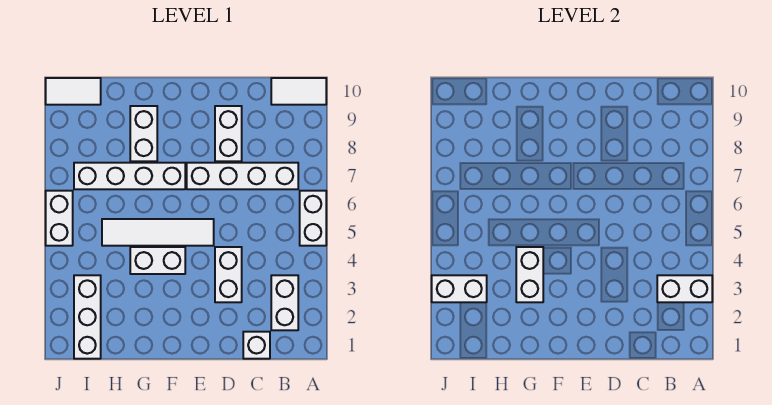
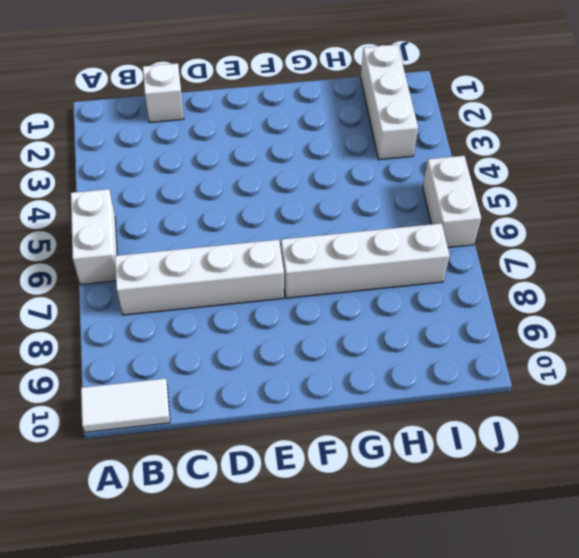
none -> white brick B2:B3 level 1
none -> white brick D3:D4 level 1
none -> white brick D8:D9 level 1

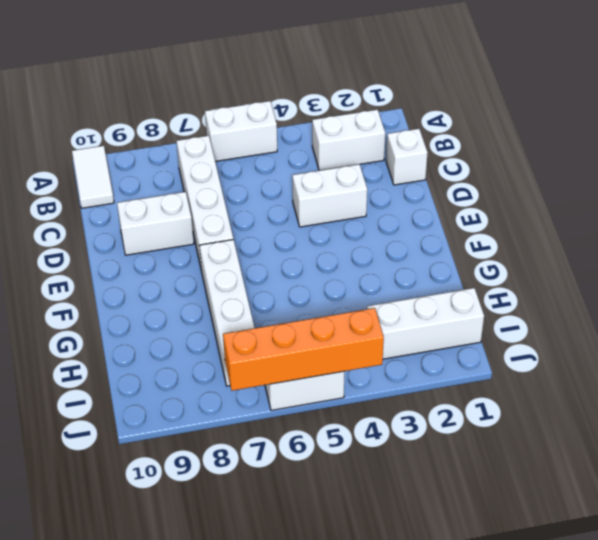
orange brick J4:J7 level 2 -> none
none -> white tile E5:H5 level 1
none -> white brick F4:G4 level 1
none -> white brick G8:G9 level 1

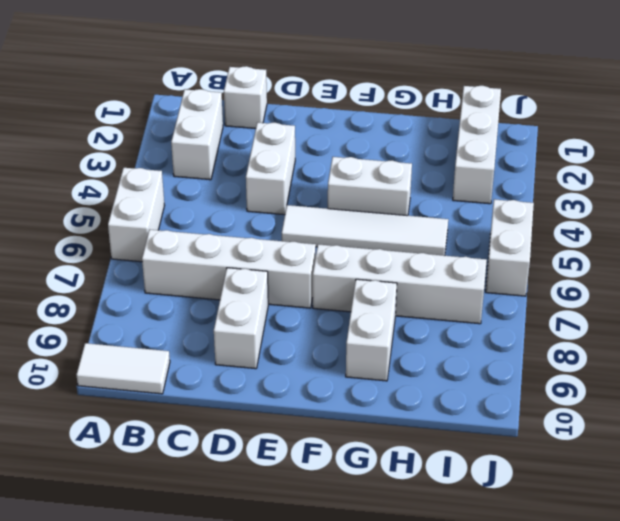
none -> white tile I10:J10 level 1
none -> white brick A3:B3 level 2
none -> white brick G3:G4 level 2

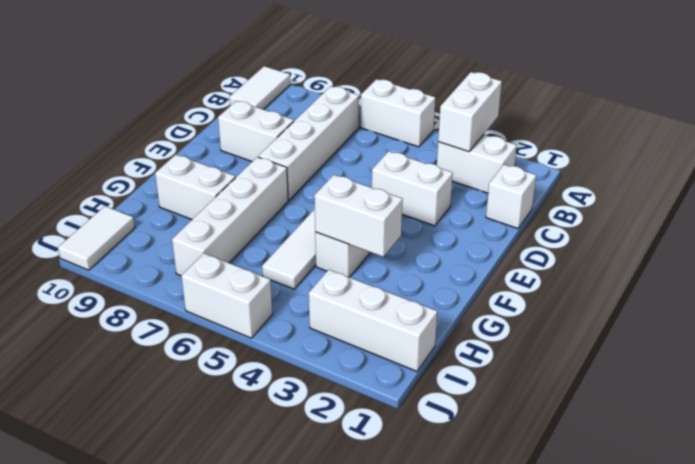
none -> white brick I3:J3 level 2

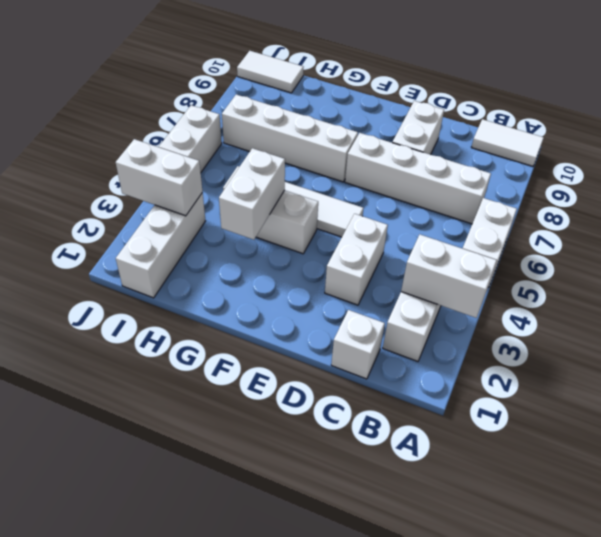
none -> white brick G8:G9 level 1

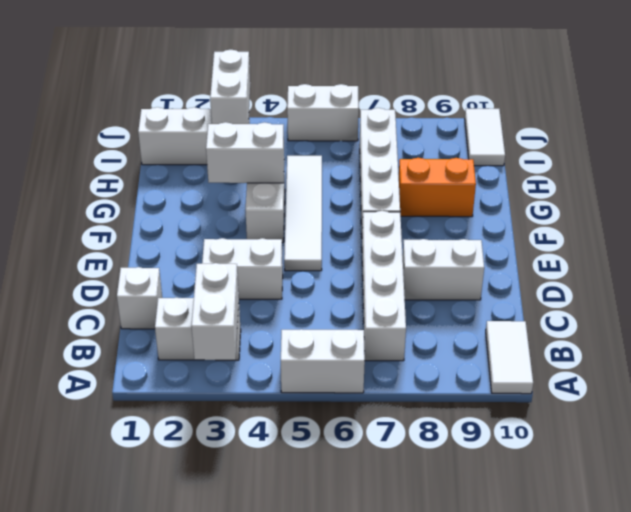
orange brick G8:G9 level 1 -> white brick G8:G9 level 1

